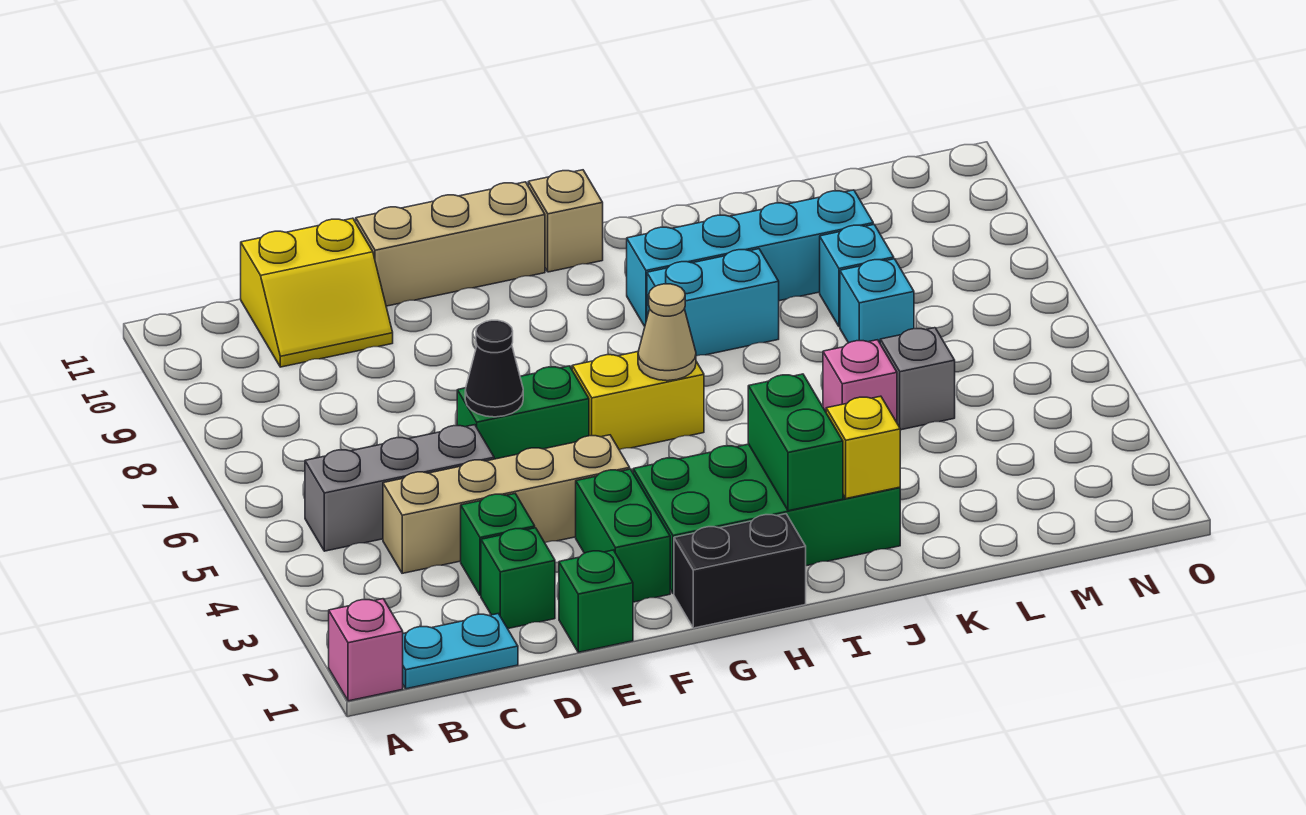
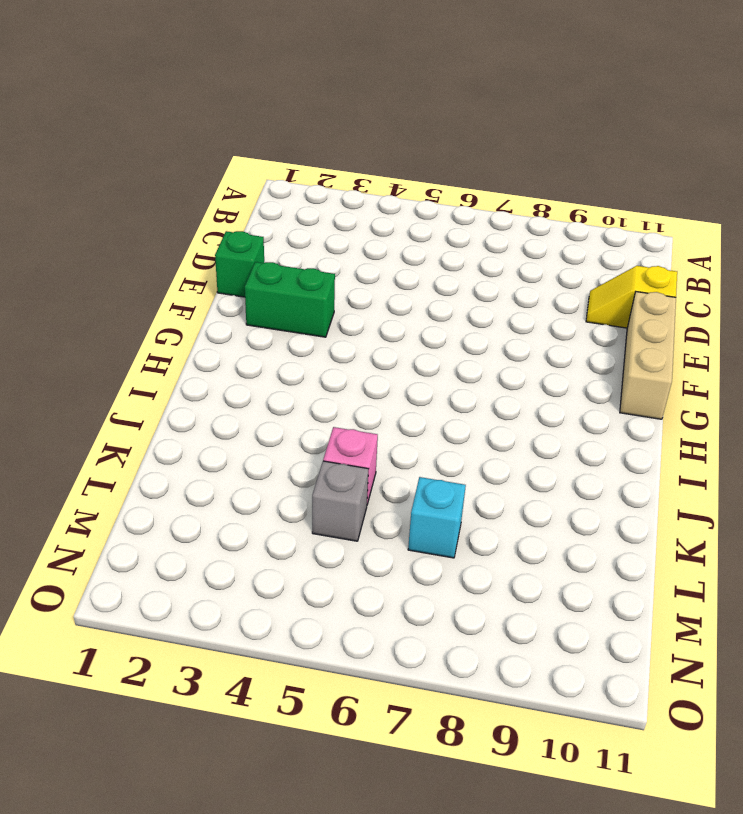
yellow slope D10:D11 level 1 top 11 -> yellow slope C10:D11 level 1 top 11
none -> pink brick A1 level 1
none -> cyan plate B1:C1 level 1
none -> grey brick B5:D5 level 1

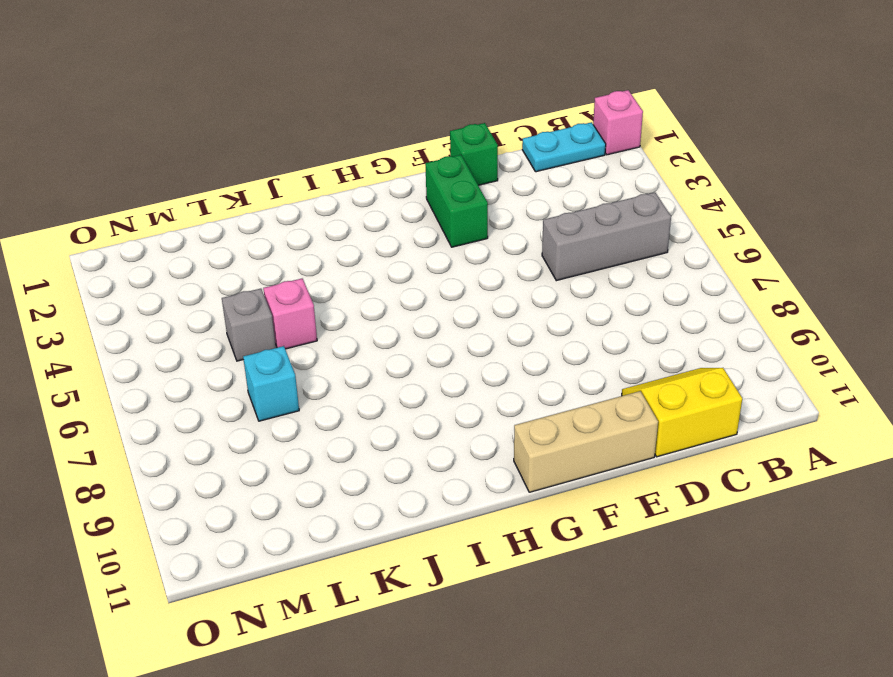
none -> tan brick C4:F4 level 1
none -> green brick D2 level 1
none -> green brick D3 level 1

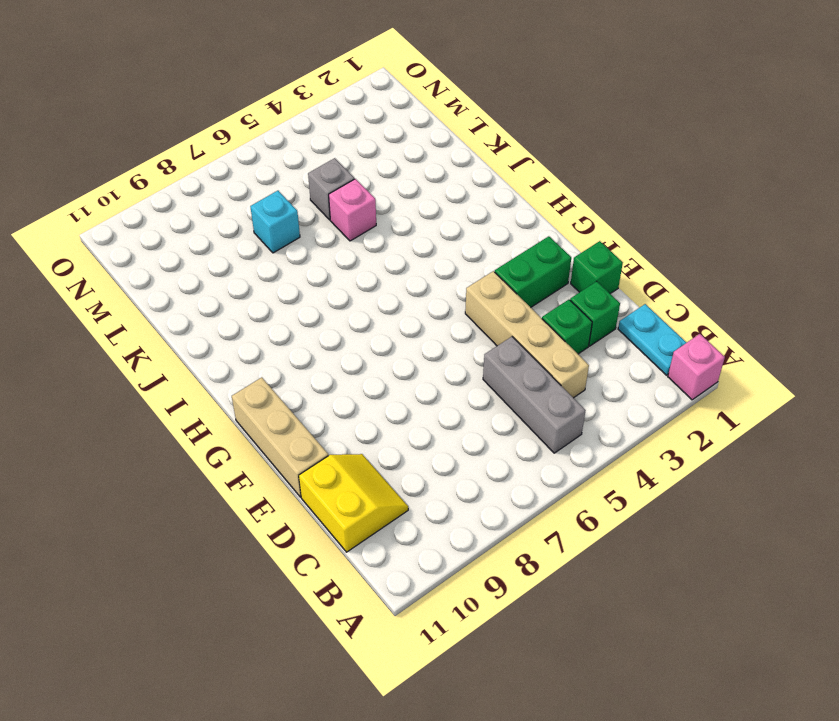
none -> green brick E6:F6 level 1
none -> black brick G1:H1 level 1
none -> green brick G2:J3 level 1

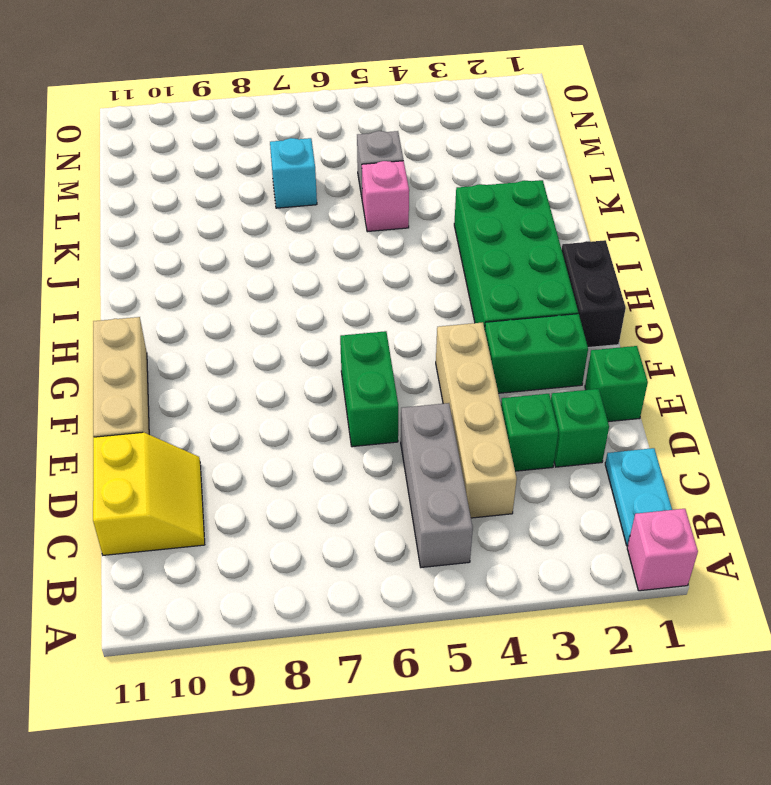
none -> yellow brick G6:H6 level 1
none -> tan brick H11 level 1
none -> cyan brick I8:J8 level 1

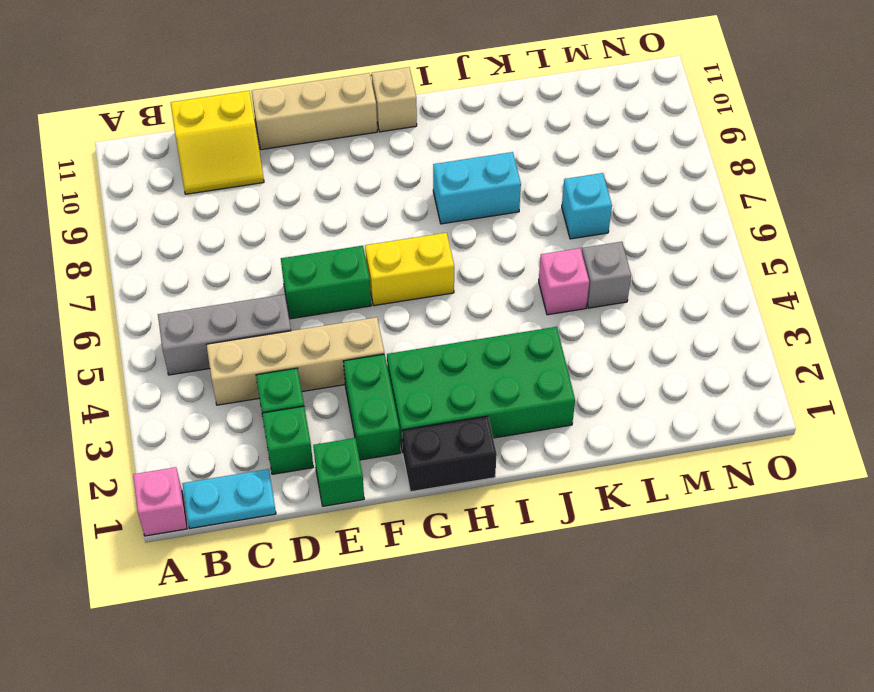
none -> cyan brick I9:L9 level 1
none -> cyan brick L8 level 1
none -> black cone E6 level 2

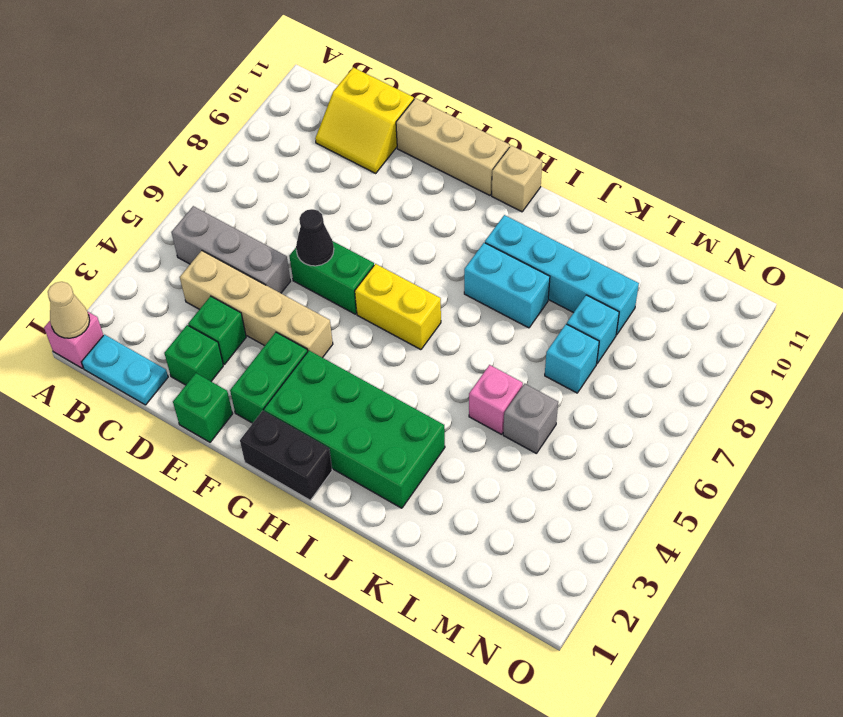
tan cone A1 level 2 -> tan cone H6 level 2
none -> green brick I2:I3 level 2
none -> yellow brick J2 level 2

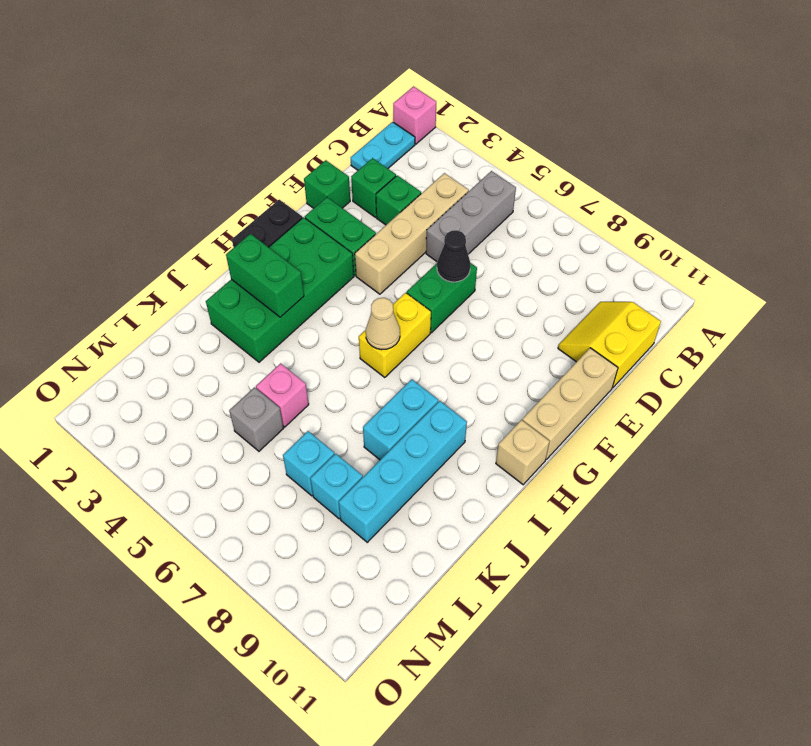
none -> yellow brick J2 level 2

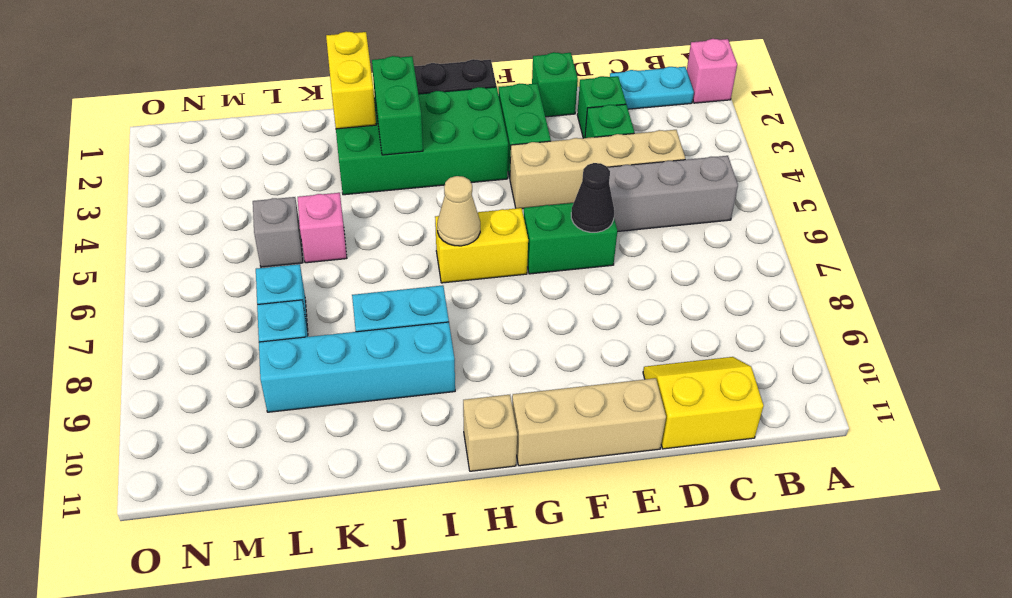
yellow brick J1:J2 level 2 -> yellow brick J2 level 2

